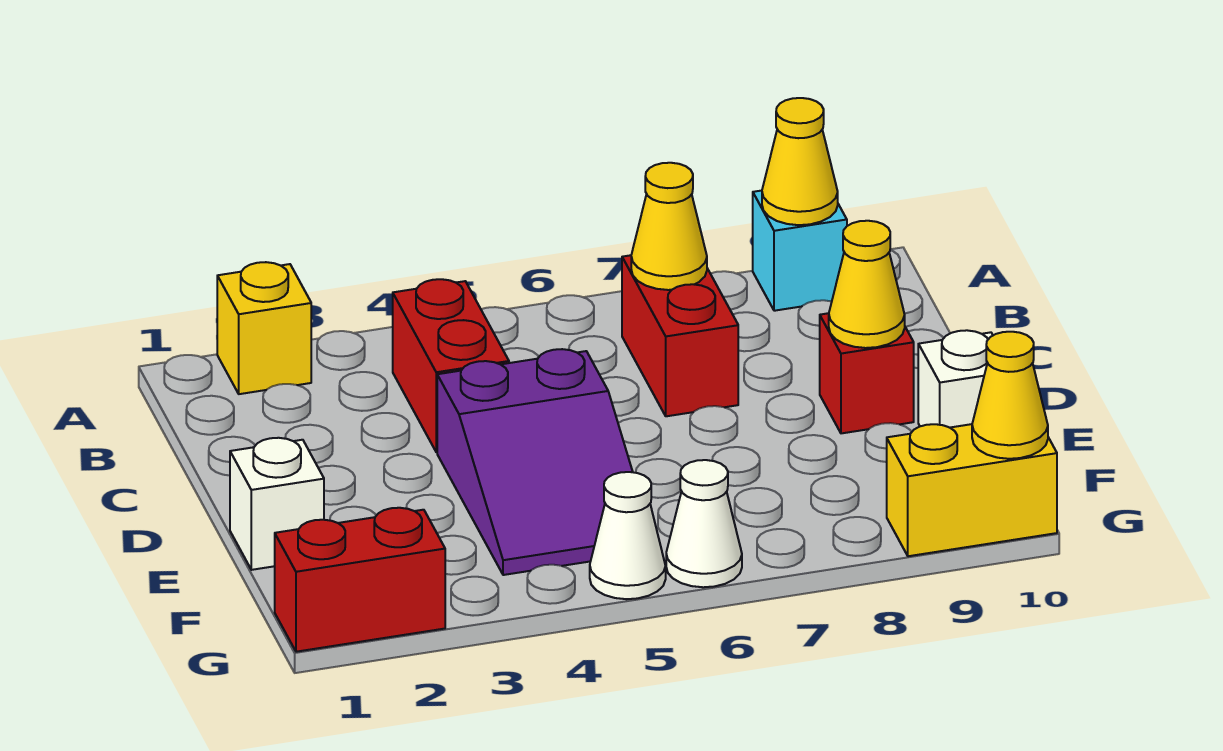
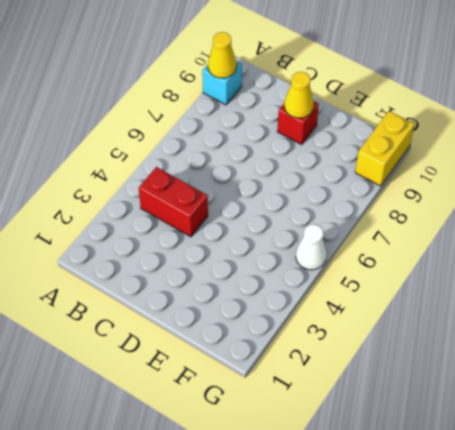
none -> yellow brick A2 level 1
none -> red brick B7:C7 level 1
none -> purple slope D4:F5 level 1 top D

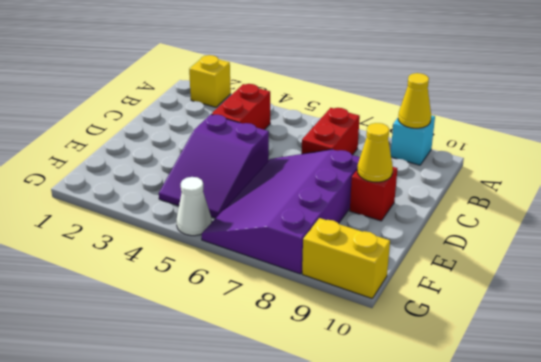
purple slope D6:G8 level 1 top 8 -> white cone G6 level 1
none -> white brick E1 level 1
none -> white brick E10 level 1
none -> red brick G1:G2 level 1

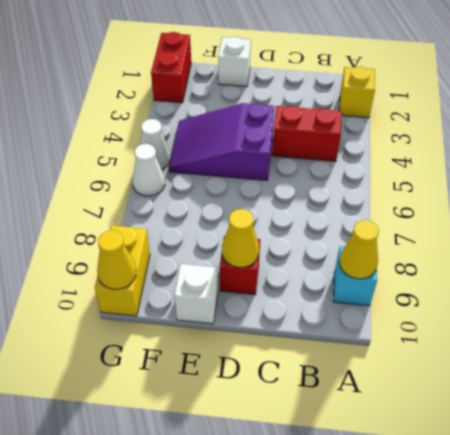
none -> red brick B7:C7 level 1
none -> yellow cone B7 level 2

